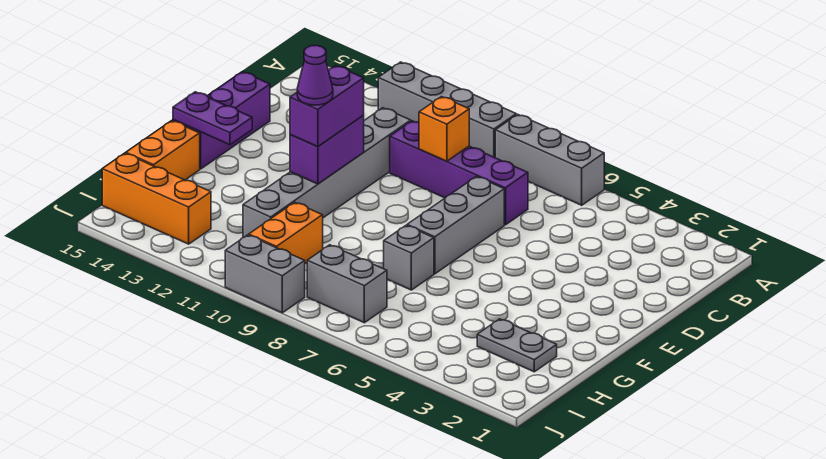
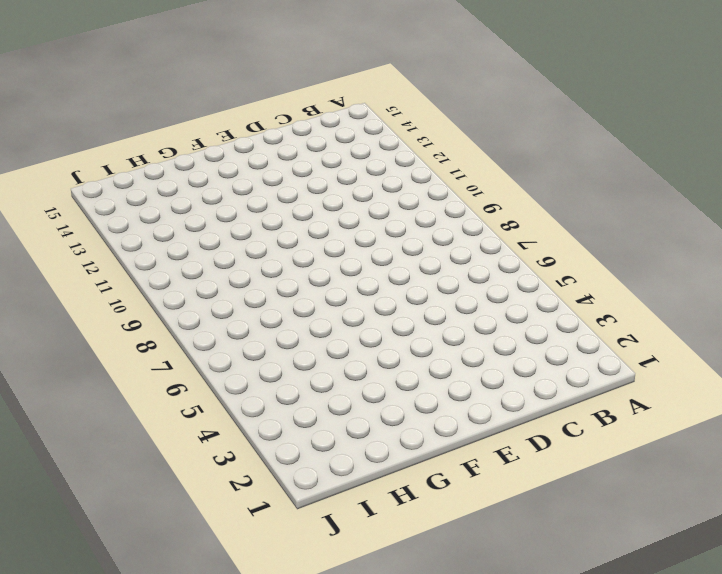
none -> grey brick A6:A8 level 1
none -> grey brick A9:A12 level 1
none -> purple brick C7:C10 level 1

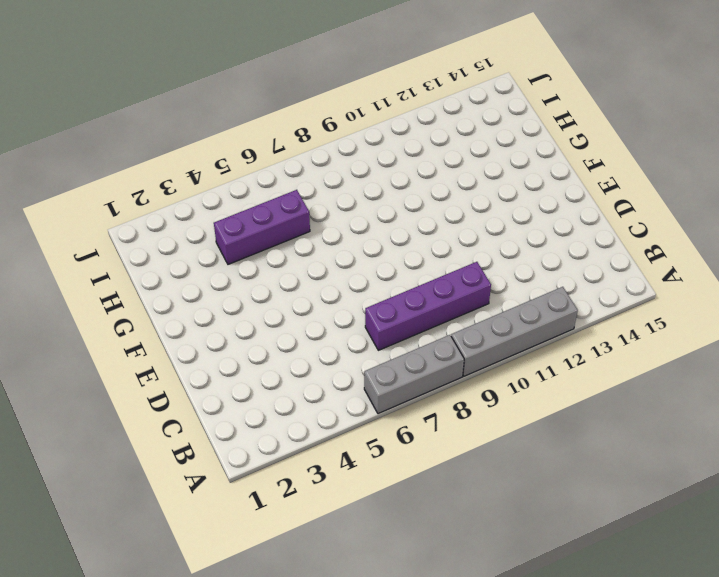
purple brick H4:H6 level 1 -> purple brick D15:F15 level 1
none -> grey brick C11:H11 level 1
none -> grey brick D7:F7 level 1
none -> grey brick G7 level 1

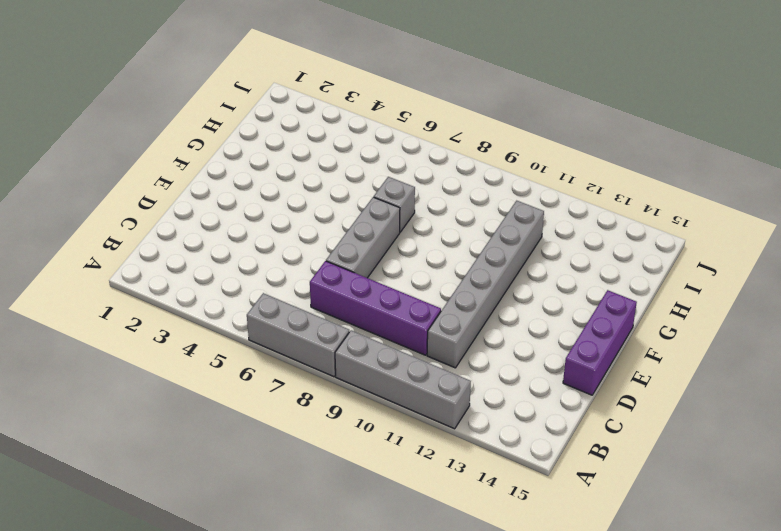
none -> orange brick G15:H15 level 1
none -> grey plate H2:H3 level 1
none -> orange brick H10:I10 level 1

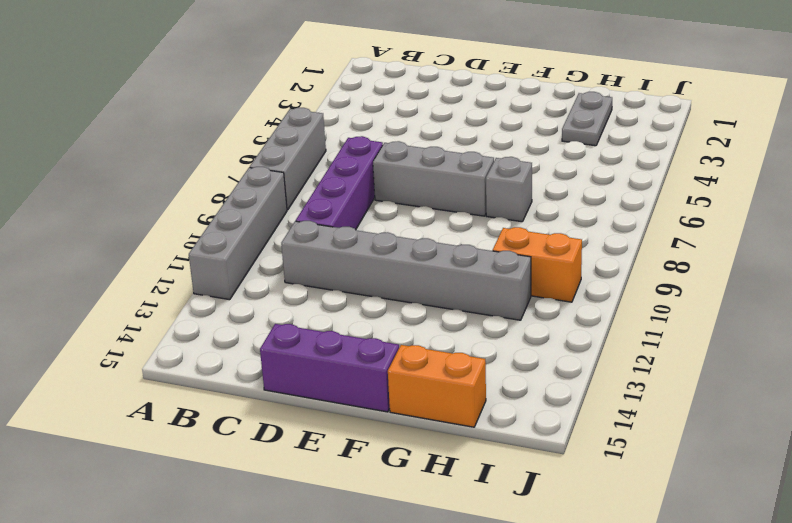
none -> grey brick I7:I8 level 1
none -> orange brick I13:I15 level 1
none -> grey brick J9:J10 level 1

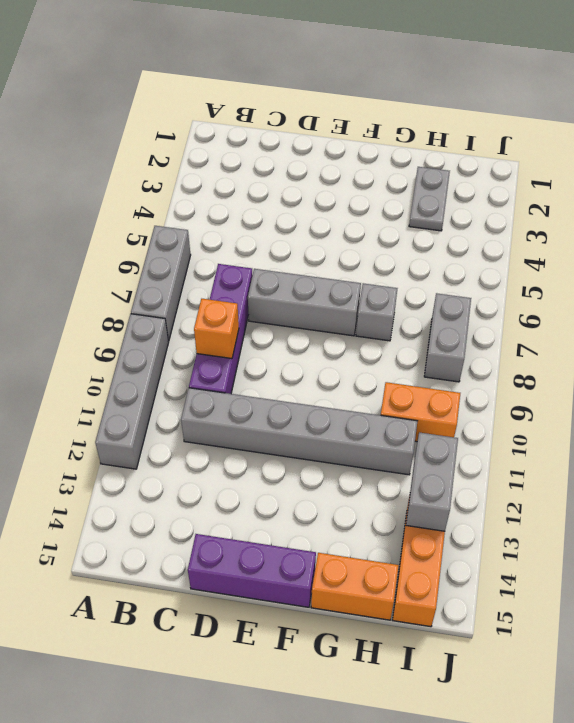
grey brick I12:I13 level 2 -> grey brick J9:J10 level 1
none -> purple brick E11:F11 level 2
none -> purple plate F14:F15 level 2
none -> purple brick E11:F11 level 3

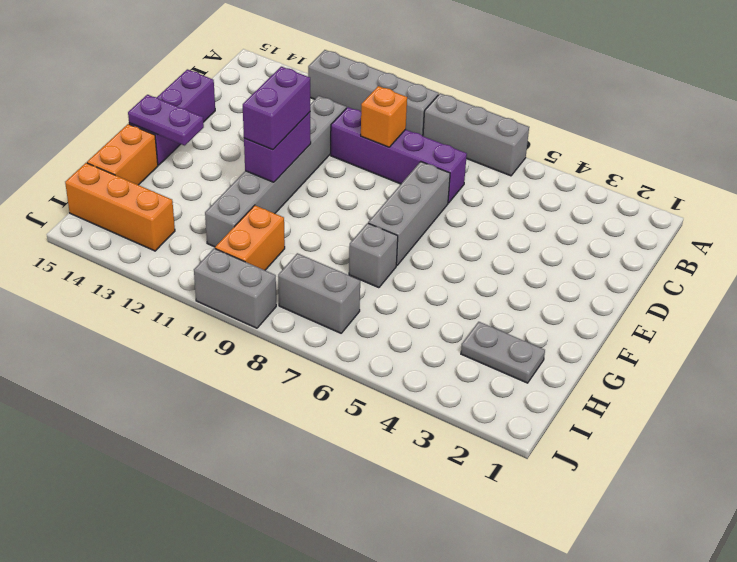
none -> purple cone F11 level 4

